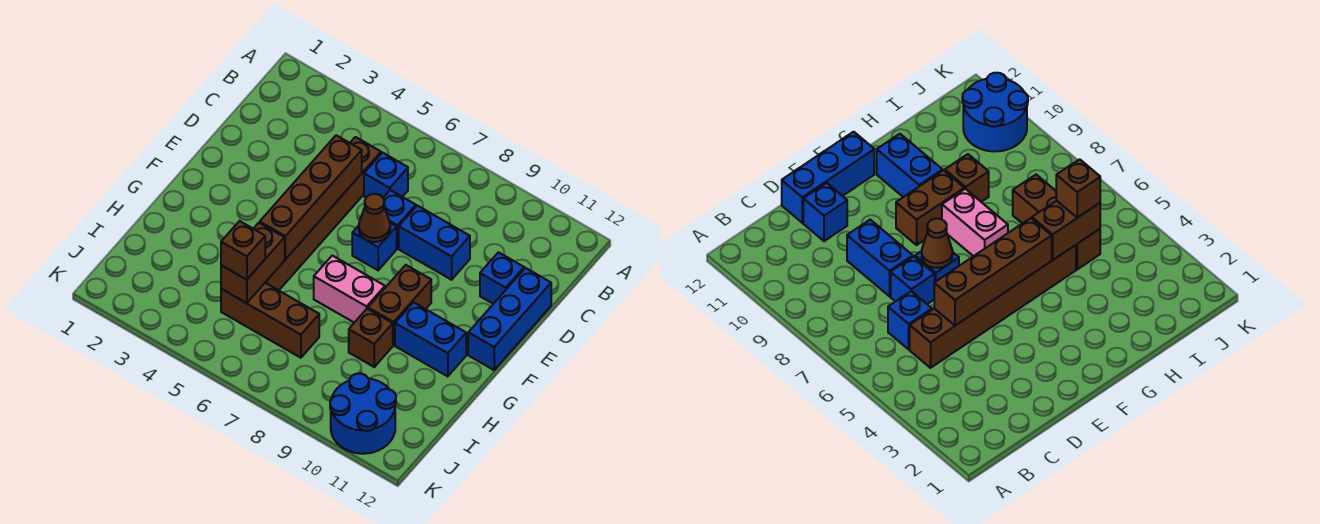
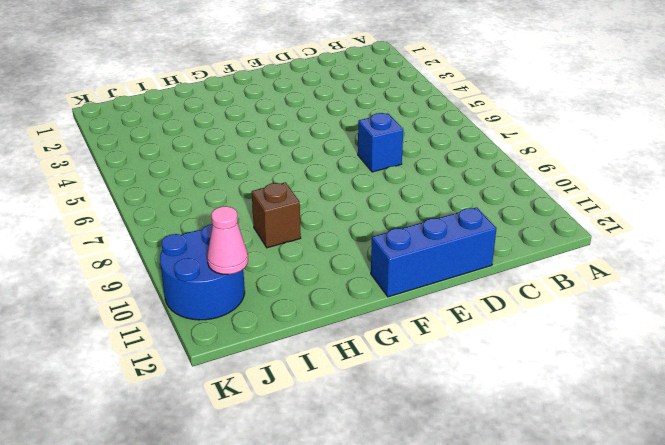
pink cone J11 level 2 -> none
none -> brown brick C5:H5 level 1
none -> blue brick C6 level 1
none -> blue brick D8:D9 level 1

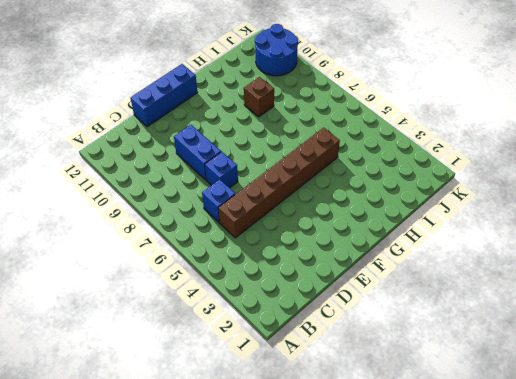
none -> blue brick D11 level 1
none -> blue brick E7 level 1
none -> brown brick F9:G9 level 1

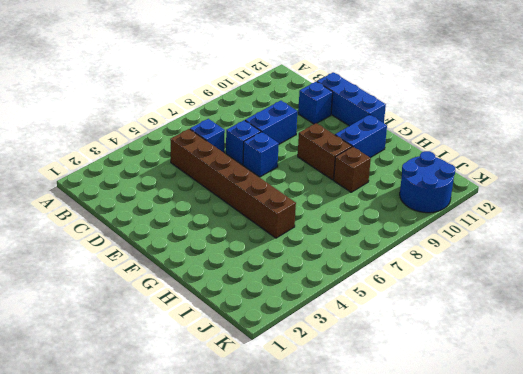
none -> pink brick G7:G8 level 1
none -> brown brick I5:I7 level 1
none -> brown brick D5:G5 level 2

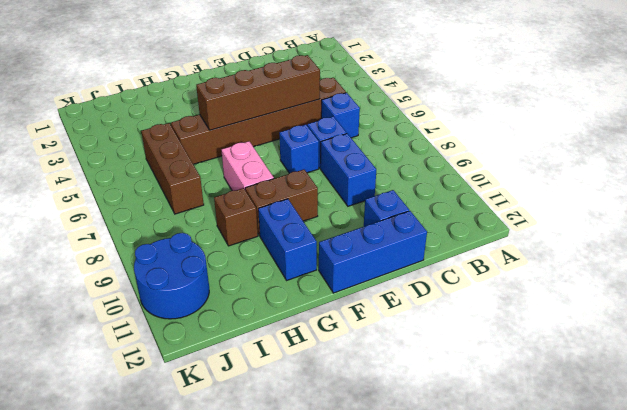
none -> brown cone E7 level 2
none -> brown brick H5:I5 level 2
none -> brown brick I5 level 3

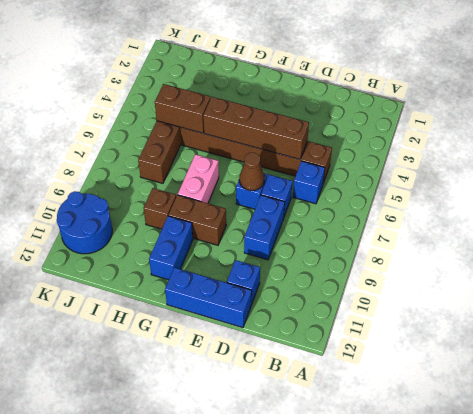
none -> brown brick I5 level 3

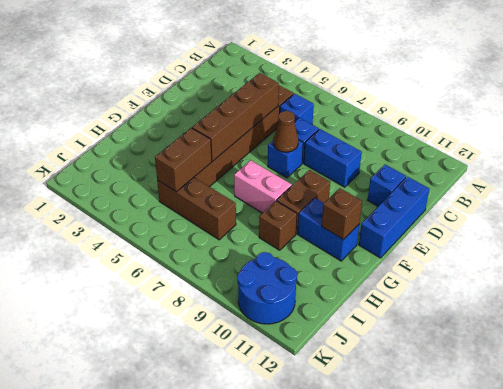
brown brick G11 level 2 -> brown brick I5 level 3

